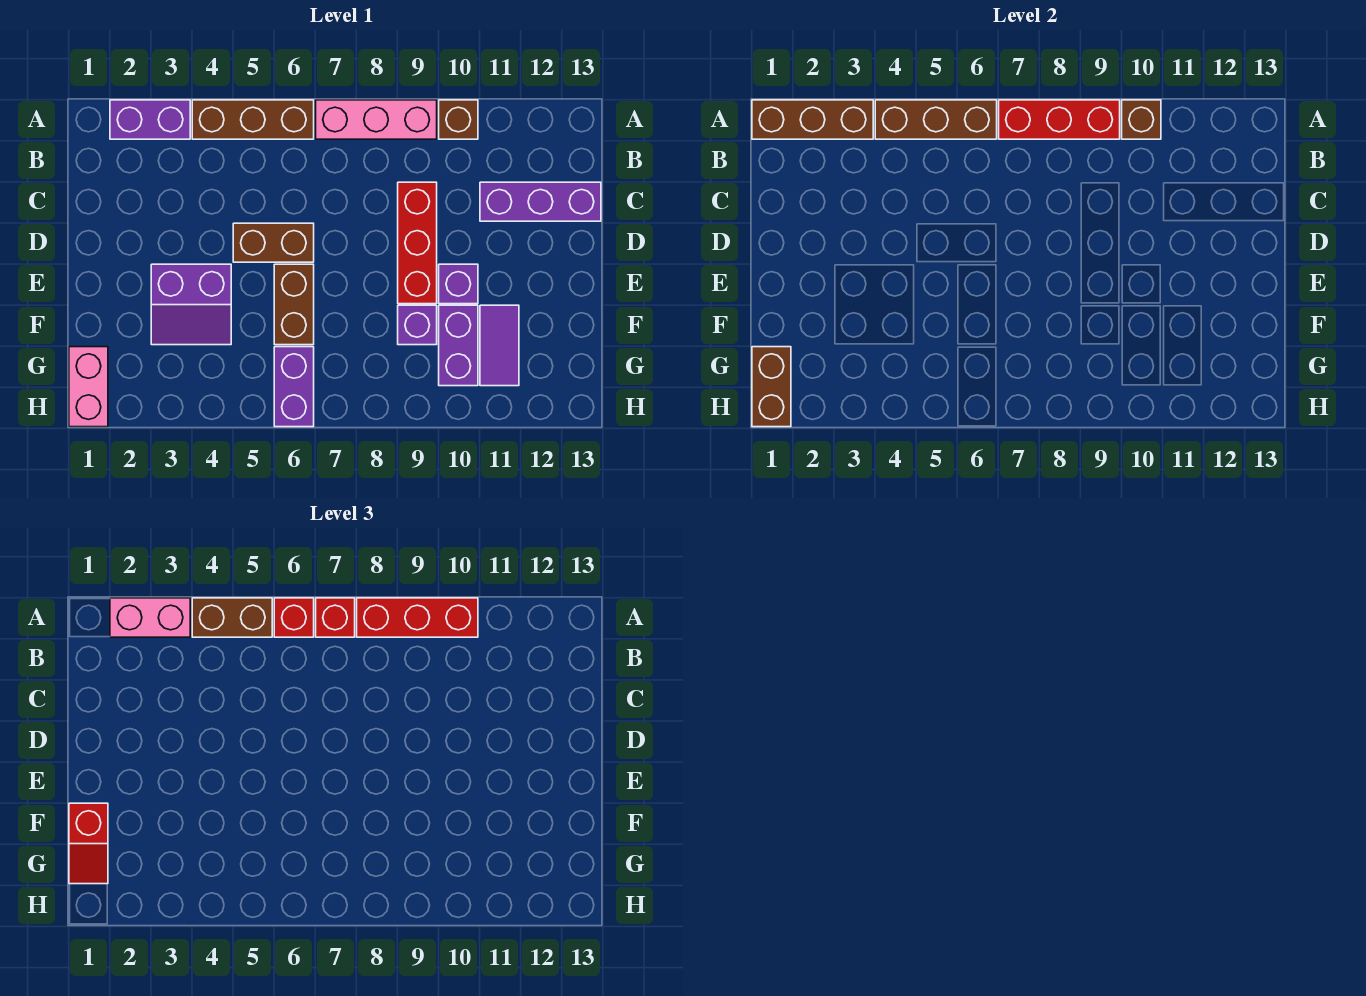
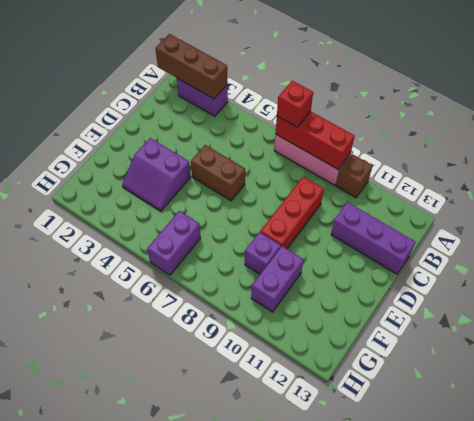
none -> brown brick A4:A6 level 1
none -> brown brick E6:F6 level 1
none -> purple brick E10 level 1

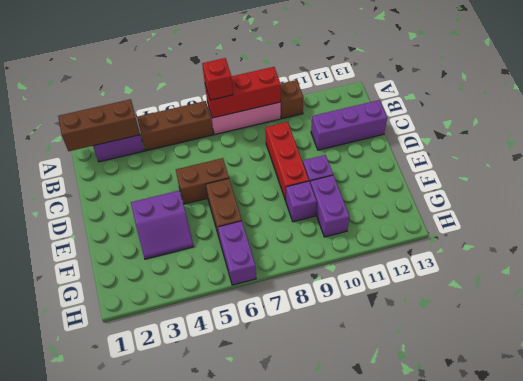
none -> purple tile F11:G11 level 1
none -> pink brick G1:H1 level 1
none -> brown brick A4:A6 level 2

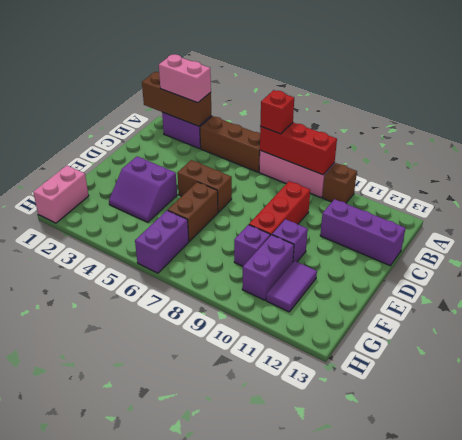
none -> brown brick A4:A6 level 2
none -> brown brick A10 level 2
none -> brown brick G1:H1 level 2

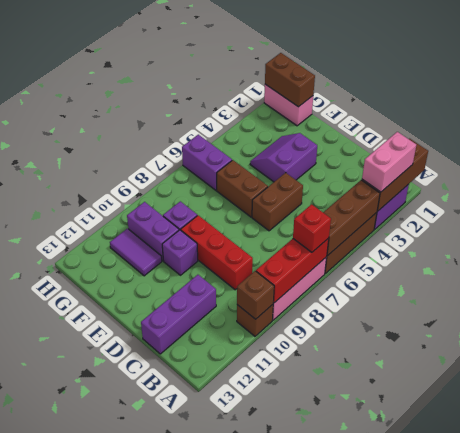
none -> brown brick A4:A5 level 3
none -> red brick A6 level 3
none -> red brick A8:A10 level 3

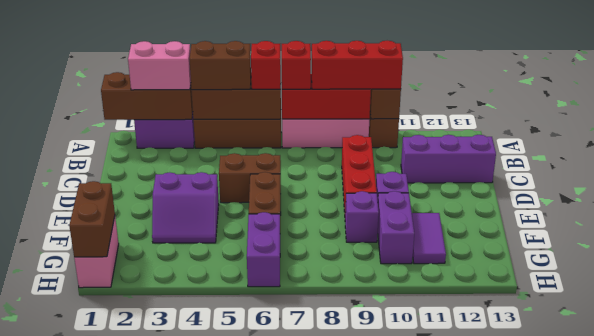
none -> red slope F1:G1 level 3 top F

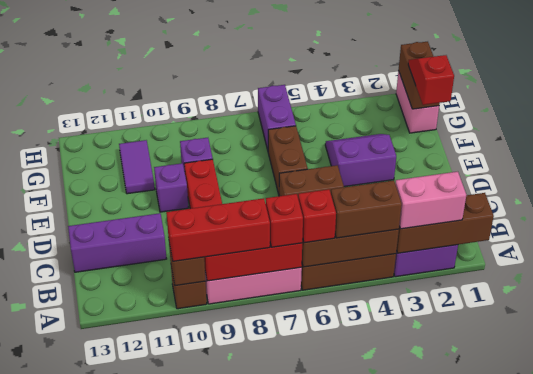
none -> purple brick F10:G10 level 1

